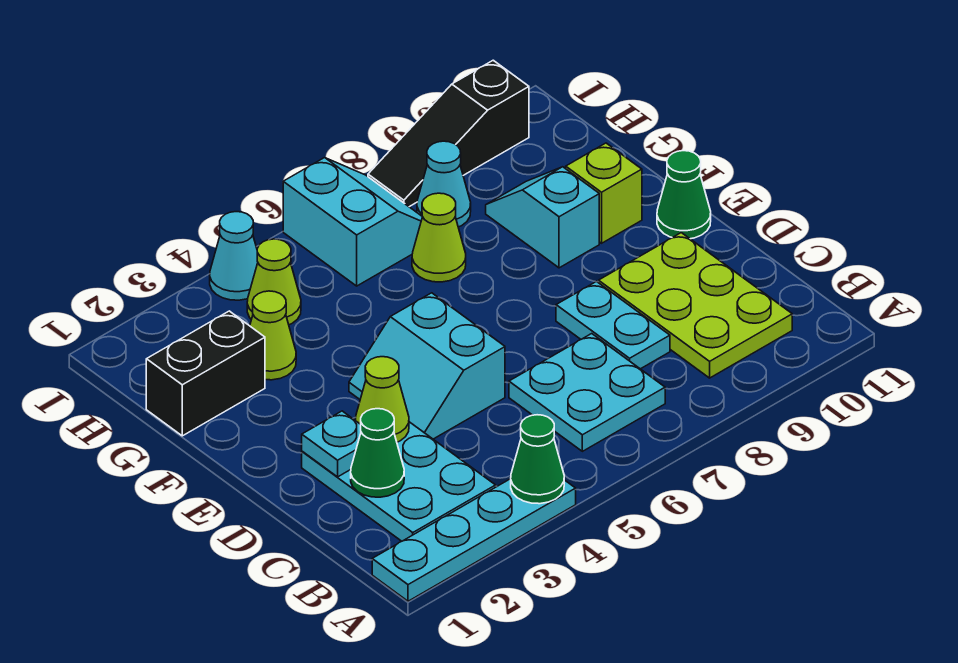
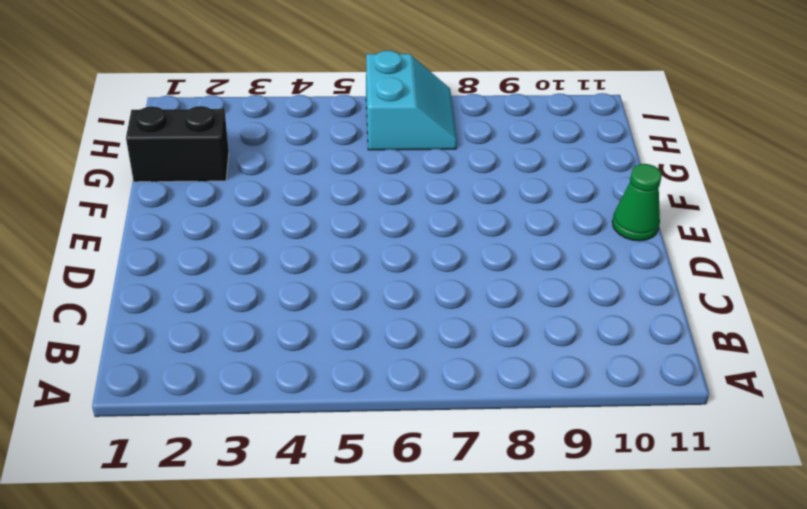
none -> cyan plate A1:A4 level 1
none -> cyan plate B2:D3 level 1
none -> cyan plate B6:C7 level 1

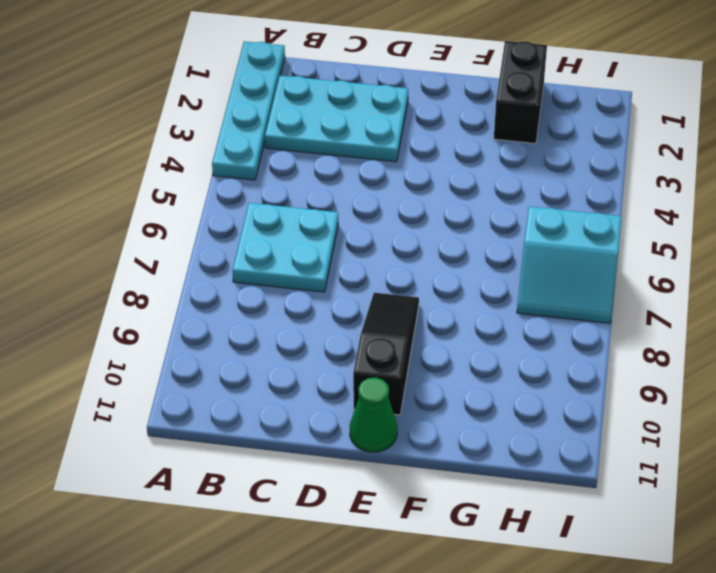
black slope E8:E10 level 1 top 10 -> black slope I8:I10 level 1 top 10
none -> lime plate B9:D10 level 1
none -> cyan plate C8:D8 level 1
none -> cyan slope D4:E5 level 1 top 5

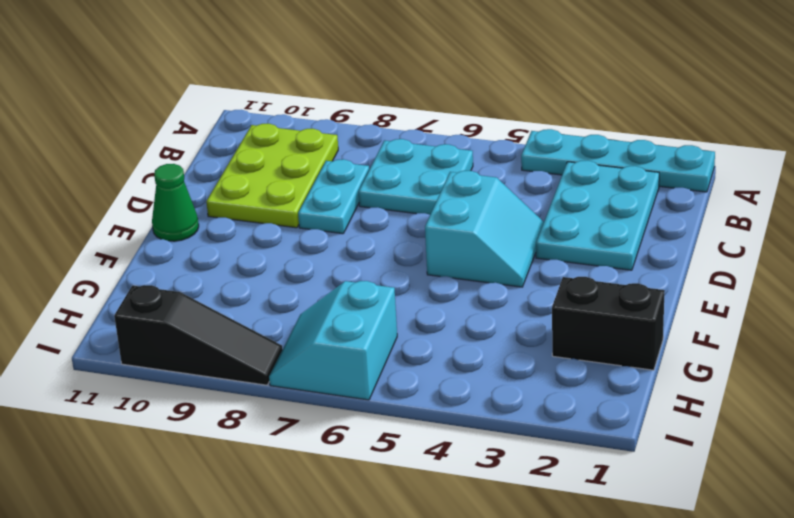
none -> cyan slope F9:G9 level 1 top F
none -> lime brick F10 level 1
none -> lime cone G3 level 1

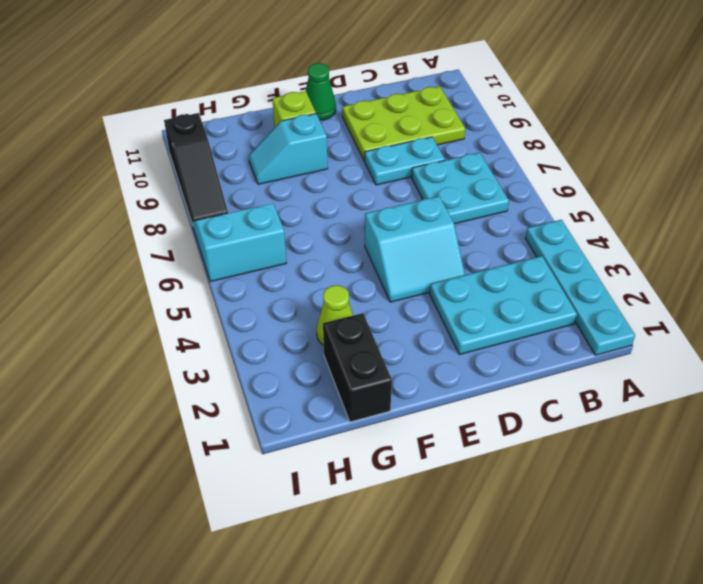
none -> lime cone G7 level 1
none -> lime cone H4 level 1
none -> cyan cone H8 level 1

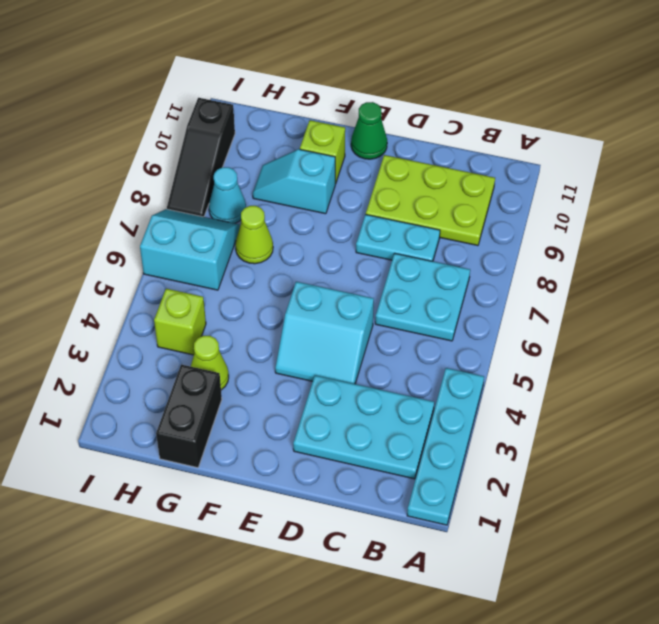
lime brick H4 level 1 -> lime cone H4 level 1
none -> cyan cone I4 level 1
none -> green cone A4 level 2
none -> green cone C2 level 2

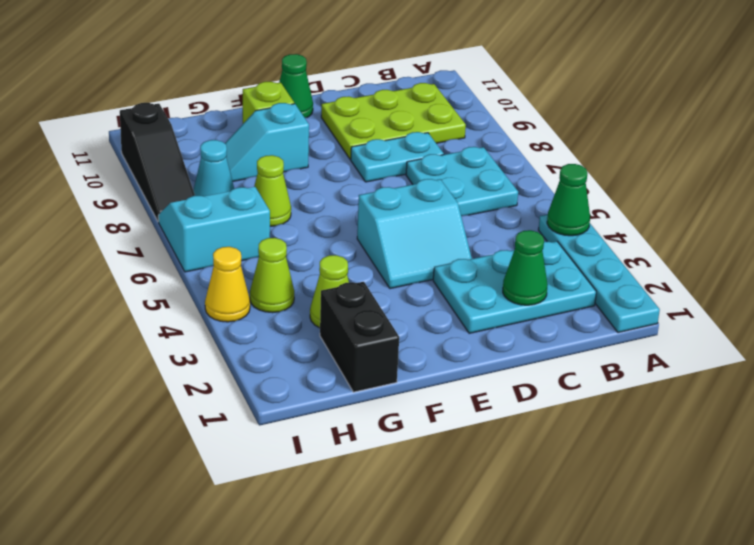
yellow cone I4 level 1 -> cyan cone I4 level 1
none -> cyan plate D2 level 2
none -> lime cone D3 level 2

